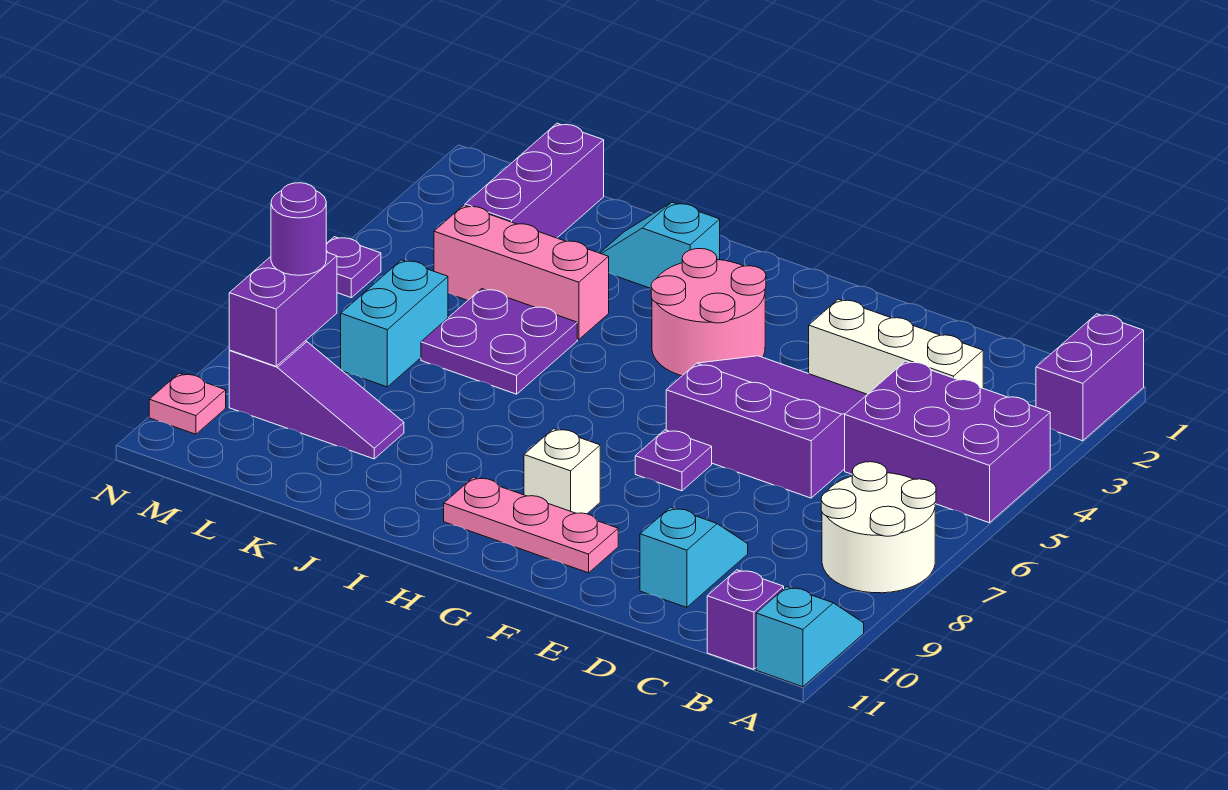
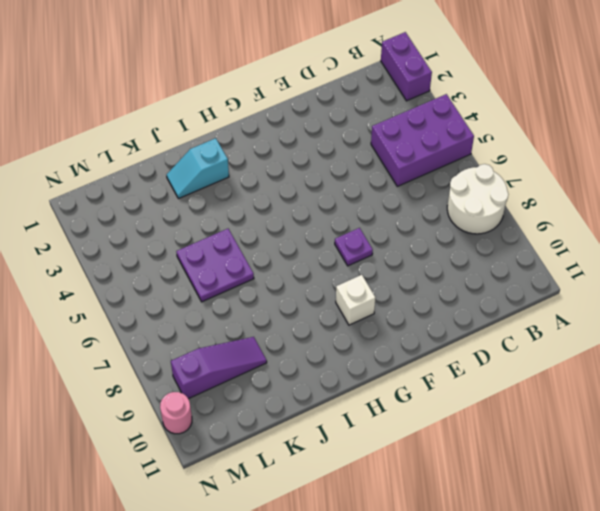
pink round brick N10 level 1 -> pink plate N10 level 1
none -> cyan slope A10:A11 level 1 top 11
none -> purple brick B11 level 1
none -> white brick C3:E3 level 1

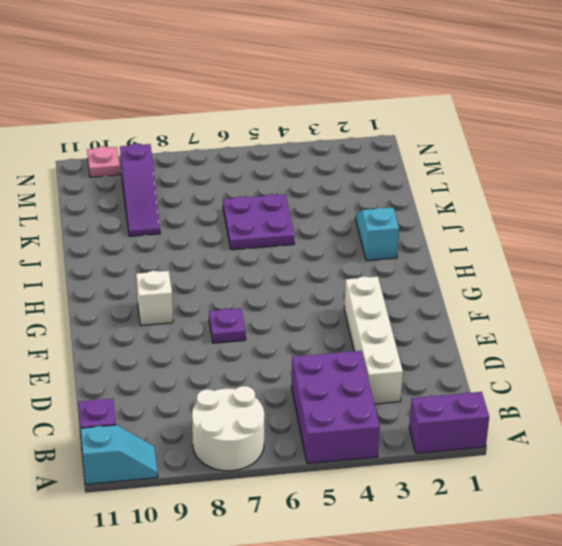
white brick C3:F3 level 1 -> white brick C3:E3 level 1
none -> purple slope D4:F6 level 1 top 6
none -> cyan slope D9:D10 level 1 top 10
none -> pink plate F10:H10 level 1

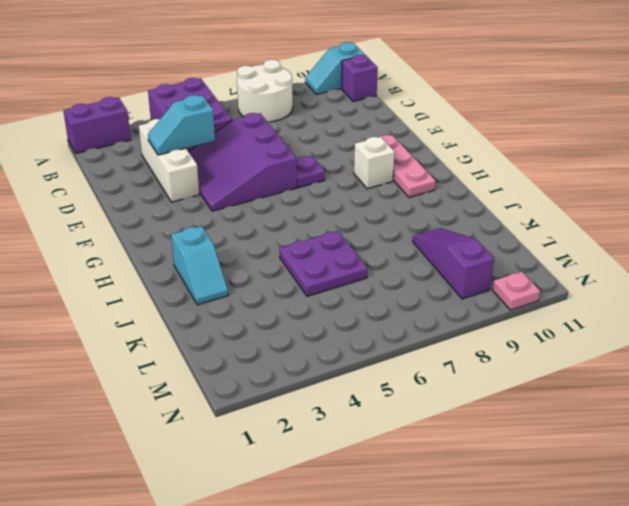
cyan slope D3:D4 level 2 top 4 -> cyan slope D9:D10 level 1 top 10
none -> pink round brick G3:H4 level 1
none -> pink brick J4:L4 level 1
none -> purple brick L1:L3 level 1

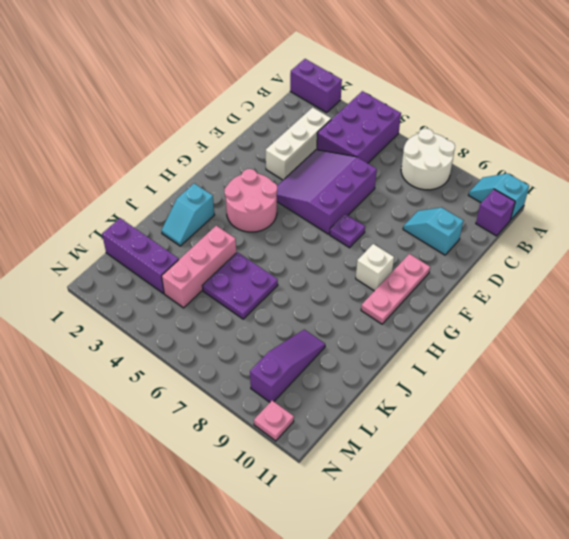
none -> cyan brick L6:L7 level 1
none -> purple plate N5 level 1
none -> purple brick M8:M9 level 2

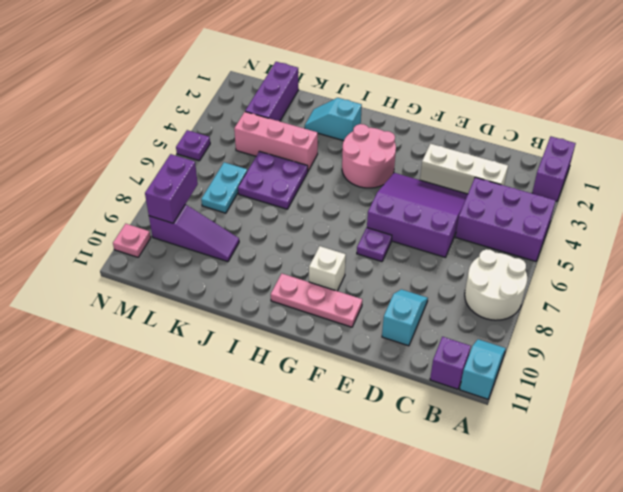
cyan plate L6:L7 level 1 -> cyan brick L6:L7 level 1
none -> purple round brick M8 level 3

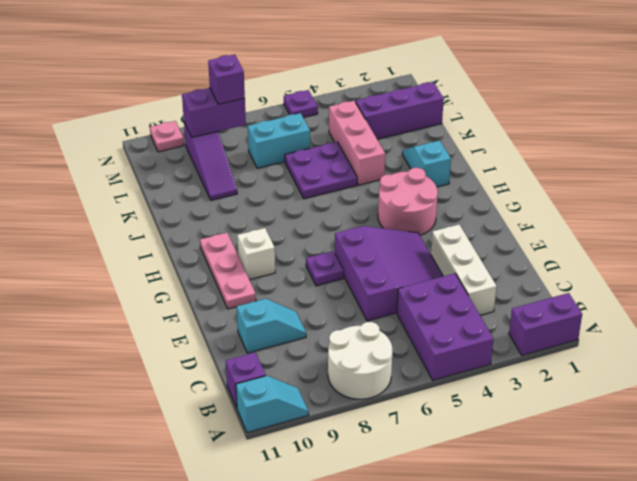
purple brick M8 level 3 -> purple round brick M8 level 3

